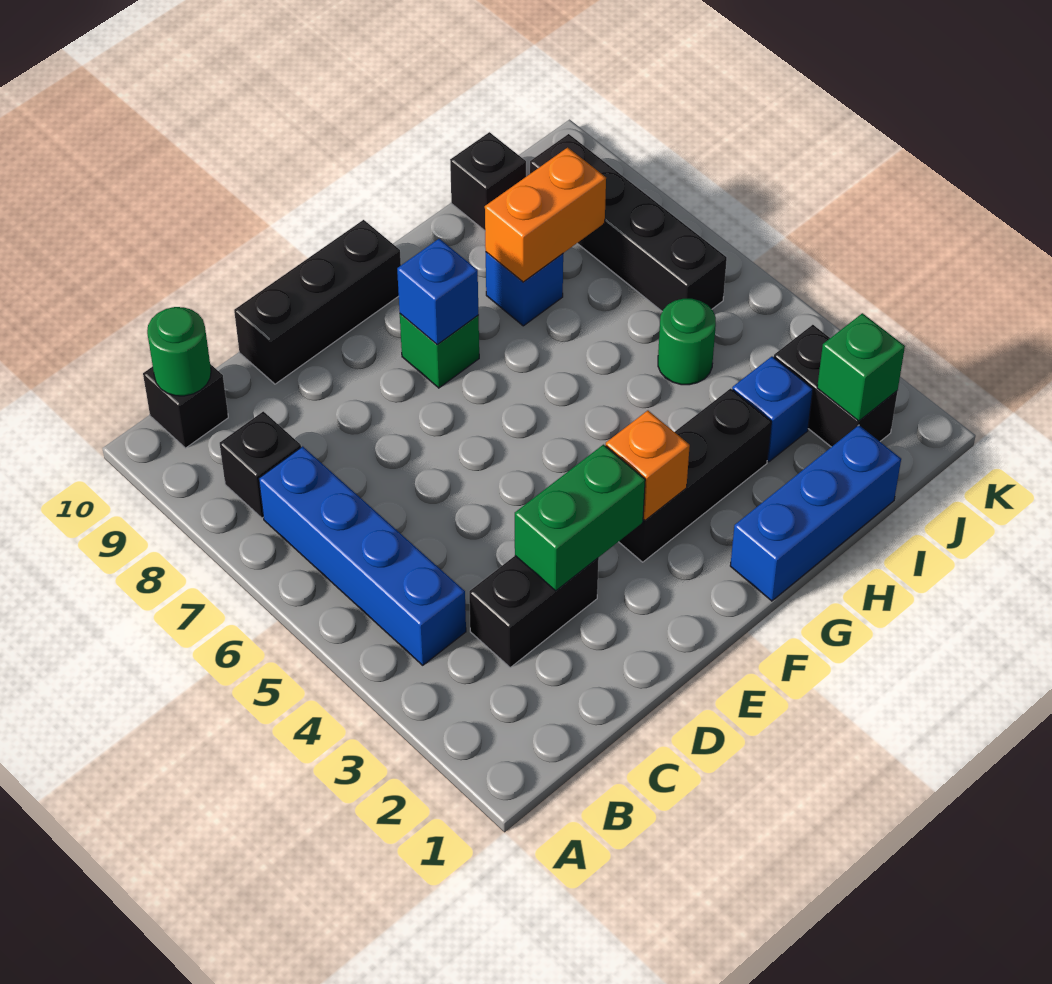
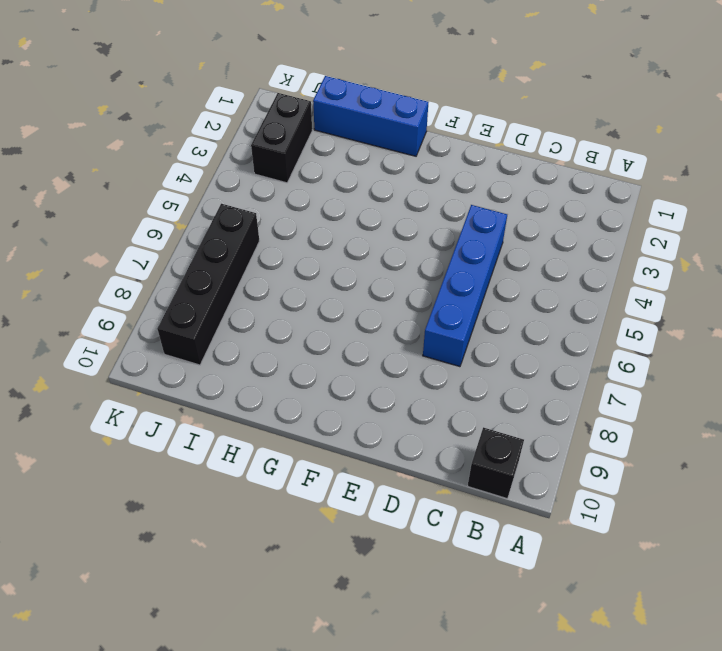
blue brick D4:D7 level 1 -> blue brick B4:B7 level 1
none -> black brick B8 level 1
none -> black brick C3:D3 level 1
none -> black brick D10:F10 level 1

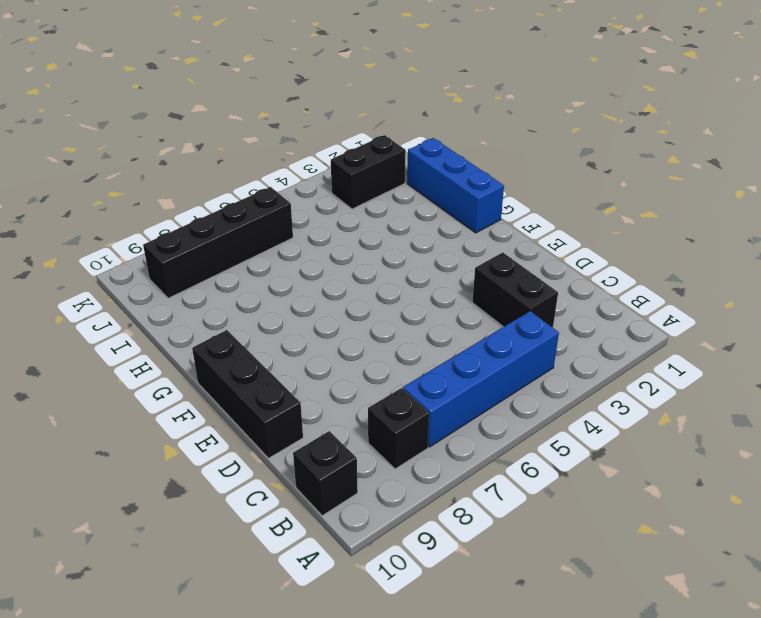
none -> black brick F3:H3 level 1
none -> green brick F8 level 1
none -> blue brick H8 level 1

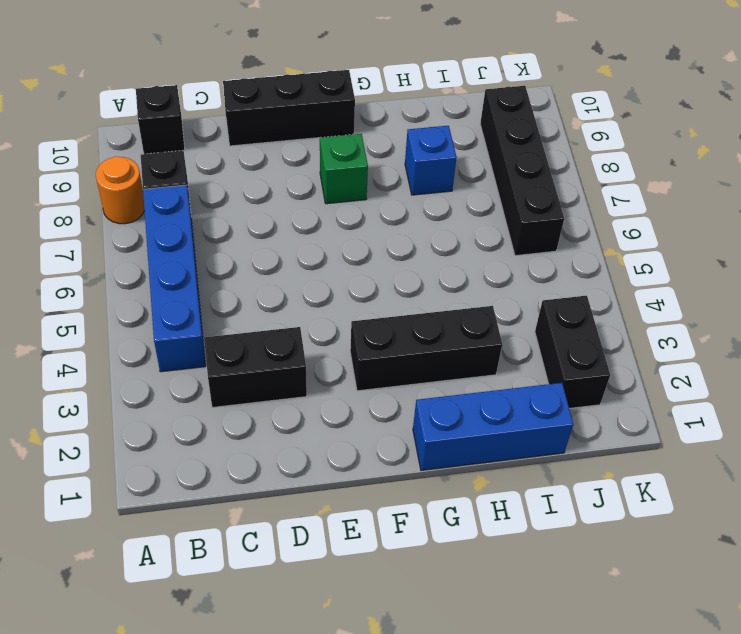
orange round brick A8 level 1 -> none
none -> blue brick I3 level 1
none -> green round brick I5 level 1
none -> black brick I10 level 1

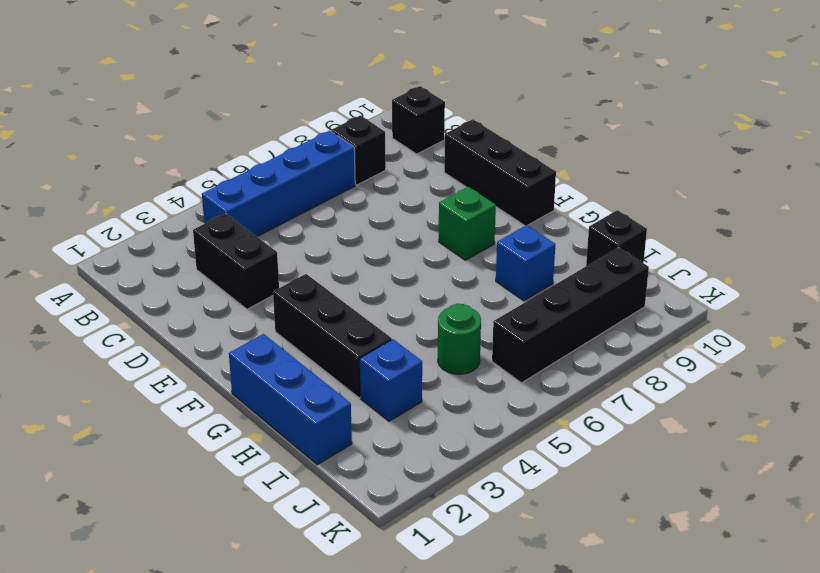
none -> black brick J2:J3 level 1
none -> green round brick B10 level 2
none -> green brick D3:E3 level 2

